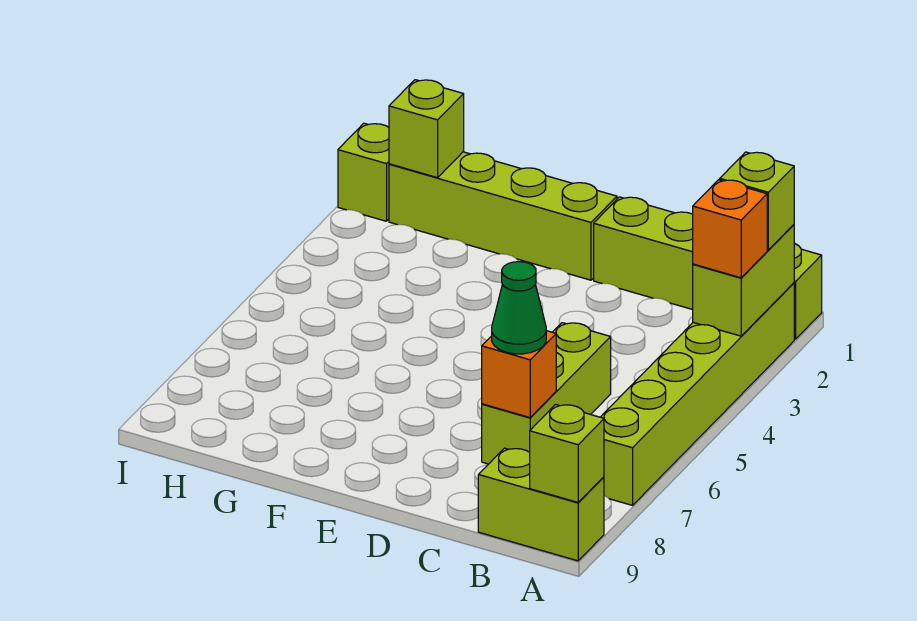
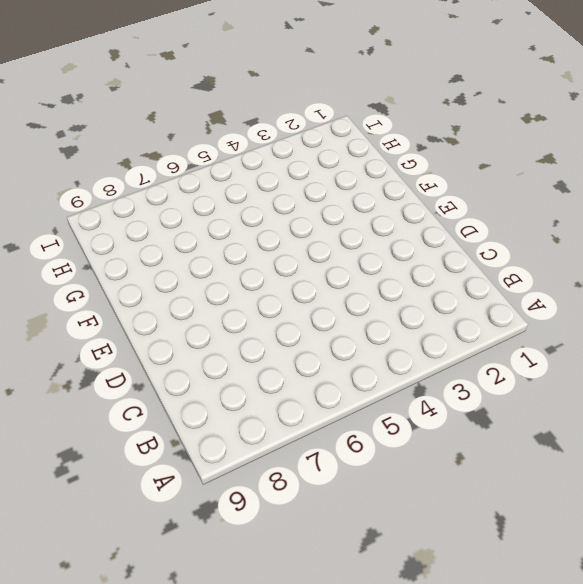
none -> lime brick A1:D1 level 1
none -> lime brick A2:A7 level 1
none -> lime brick A9:B9 level 1

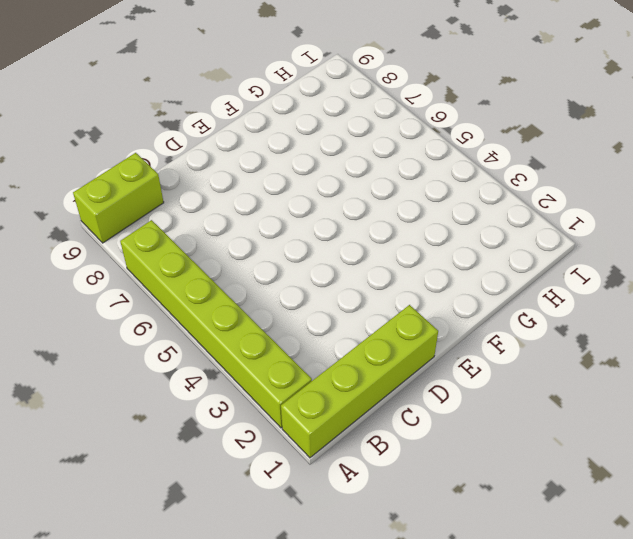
none -> lime brick C5:C7 level 1
none -> lime brick E1:H1 level 1
none -> lime brick I1 level 1

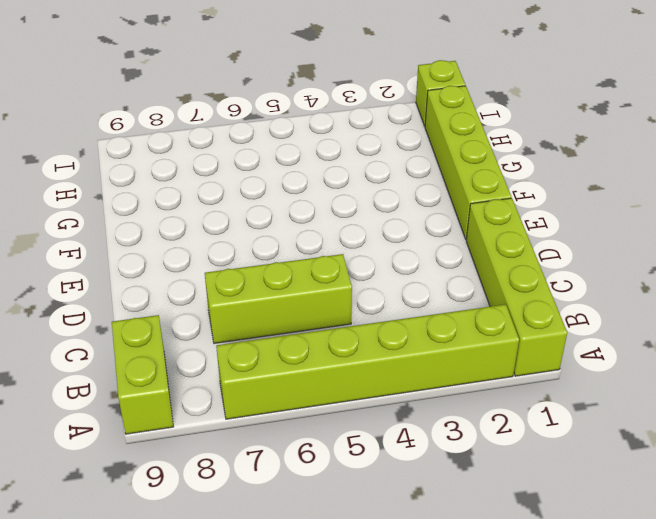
none -> lime brick A2:A3 level 2
none -> lime brick A9 level 2
none -> orange brick C7 level 2

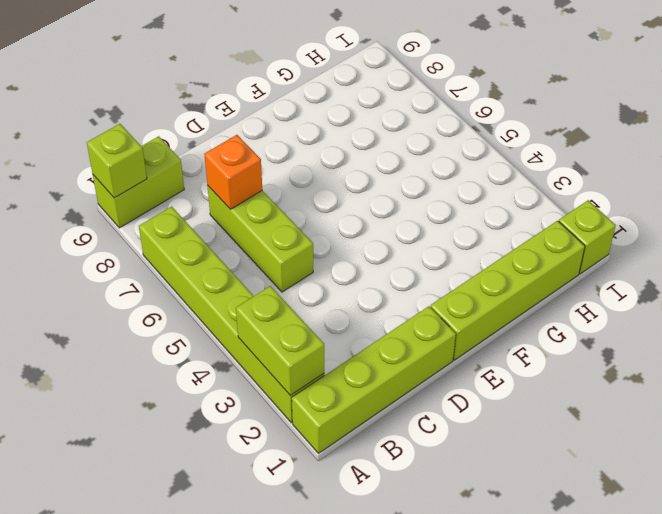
none -> lime brick H1 level 2
none -> lime brick A2 level 3
none -> orange brick A3 level 3

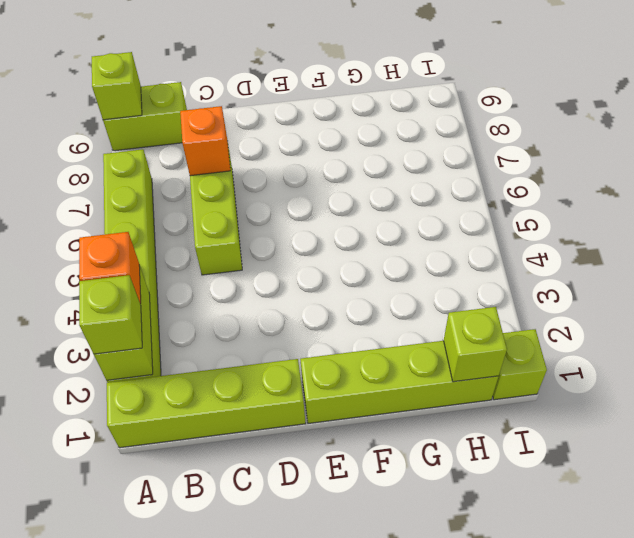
none -> green cone C7 level 3

